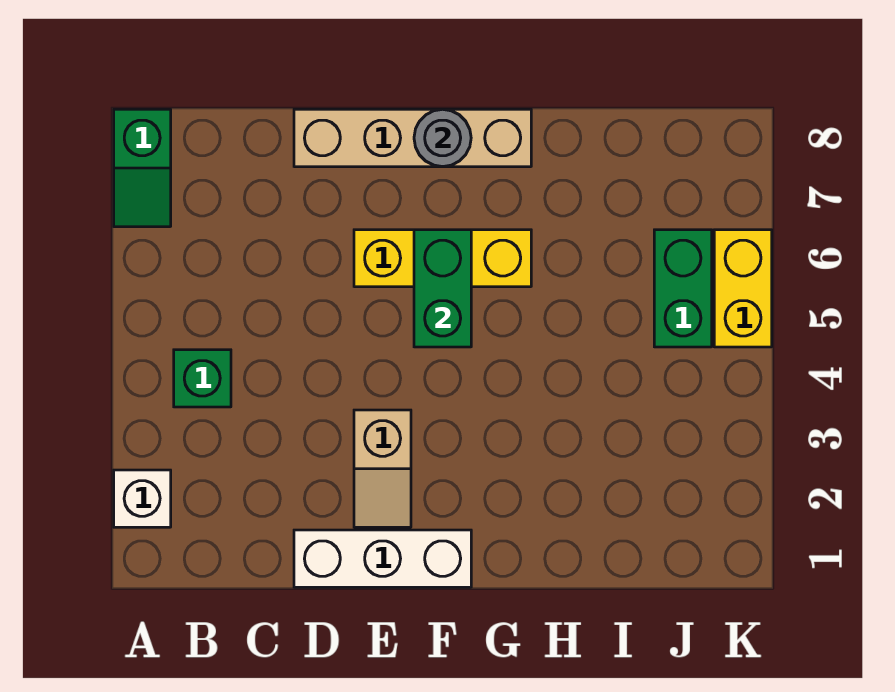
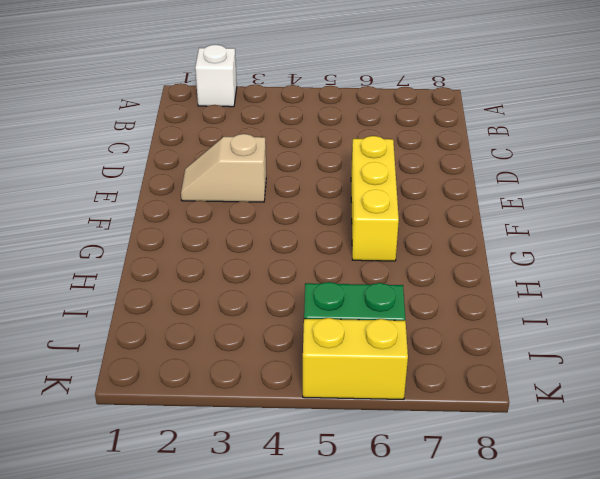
none -> green slope A7:A8 level 1 top 8
none -> green brick B4 level 1

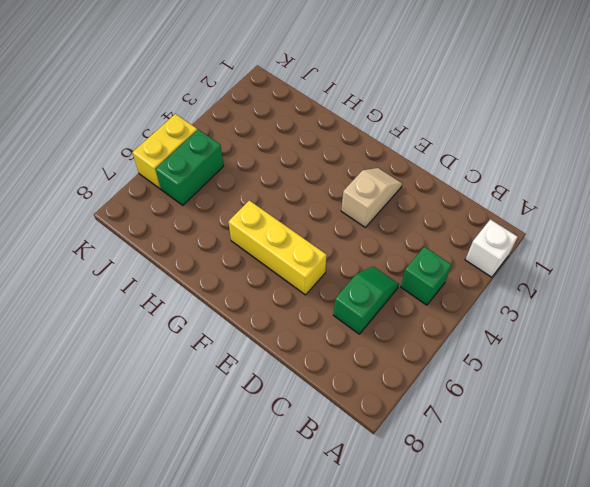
green slope C5:C6 level 1 top 6 -> green slope A7:A8 level 1 top 8
none -> white brick D1:F1 level 1
none -> tan brick D8:G8 level 1

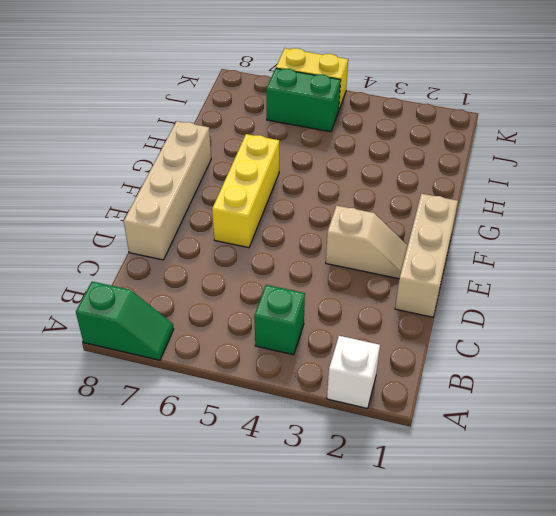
tan brick D1:F1 level 1 -> white brick D1:F1 level 1
none -> green brick F5:F6 level 2
none -> grey round brick F8 level 2

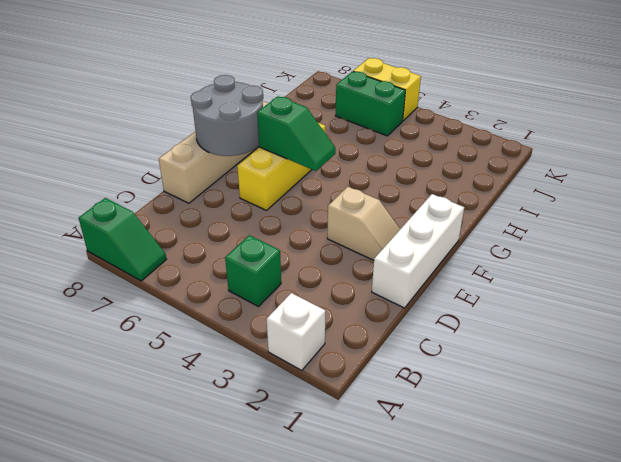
grey round brick E7:F8 level 2 -> grey round brick F8 level 2
green slope F5:F6 level 2 top 6 -> green brick F5:F6 level 2

